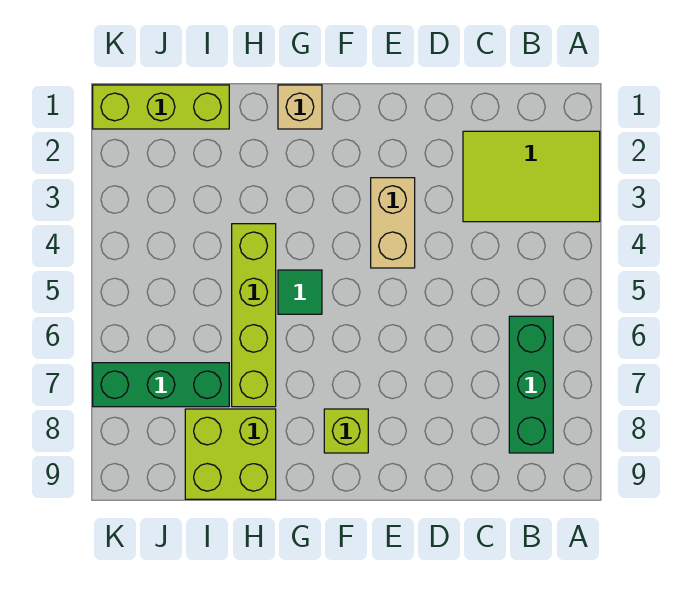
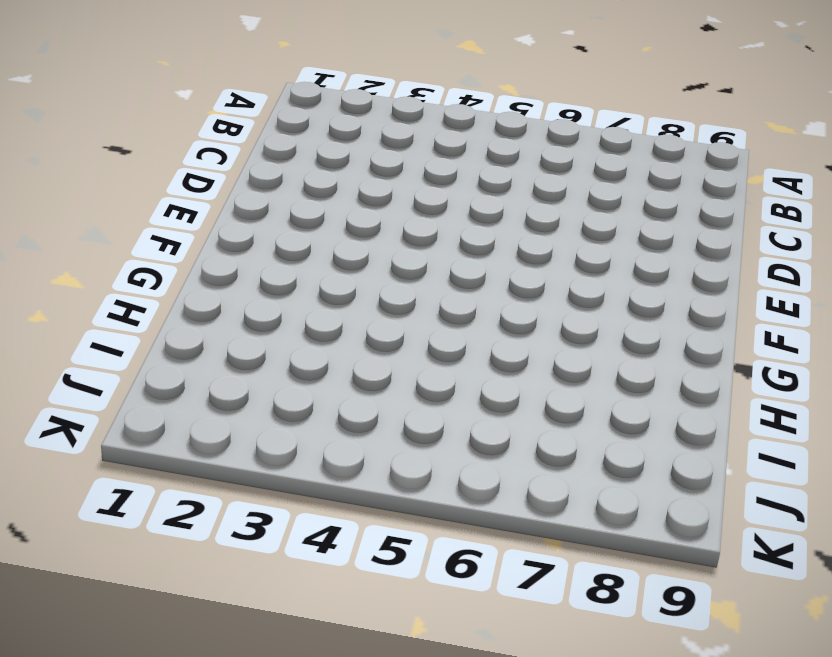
none -> lime tile A2:C3 level 1
none -> green brick B6:B8 level 1

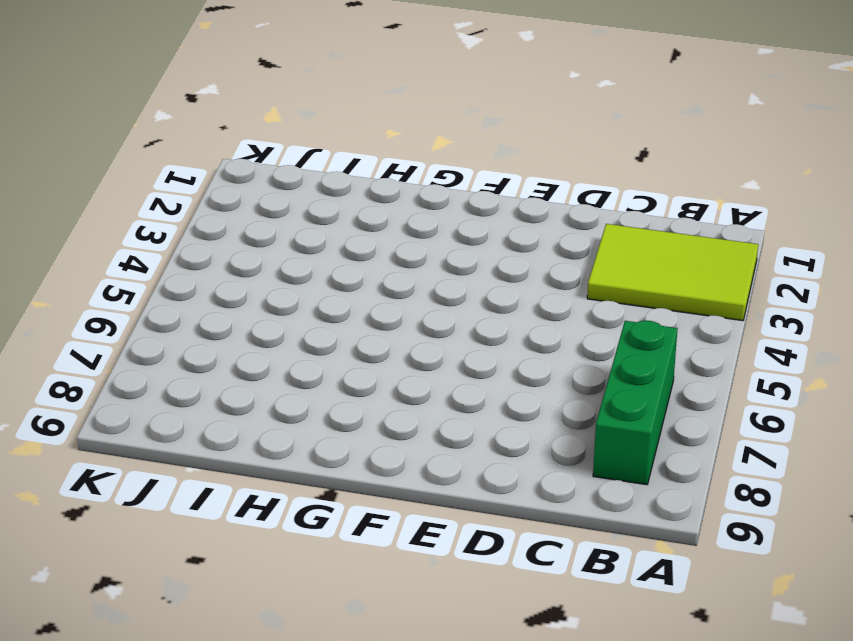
none -> tan brick E3:E4 level 1
none -> lime brick F8 level 1

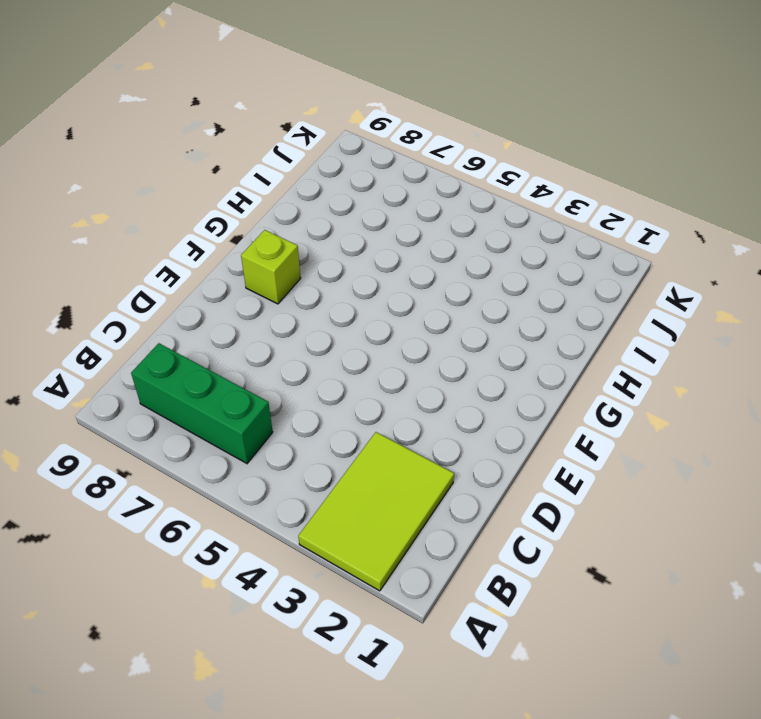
none -> tan brick E3:E4 level 1
none -> tan brick G1 level 1

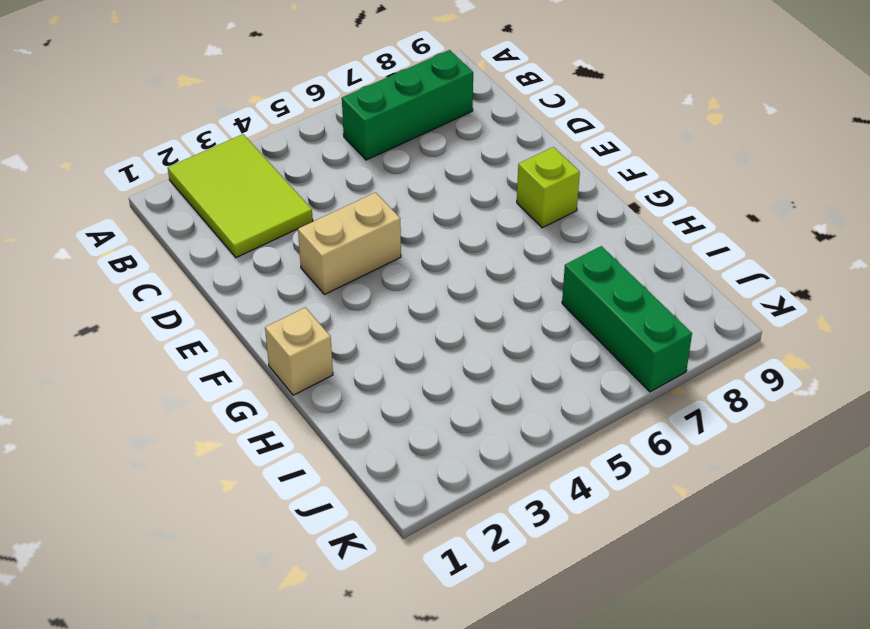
none -> green tile G5 level 1
none -> lime brick H4:H7 level 1

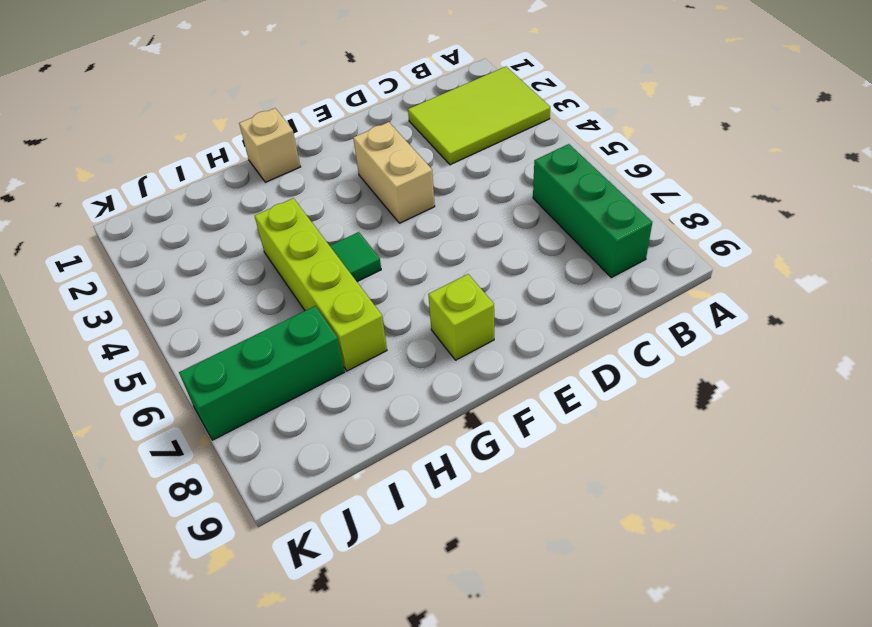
none -> lime brick H8:I9 level 1
none -> lime brick I1:K1 level 1

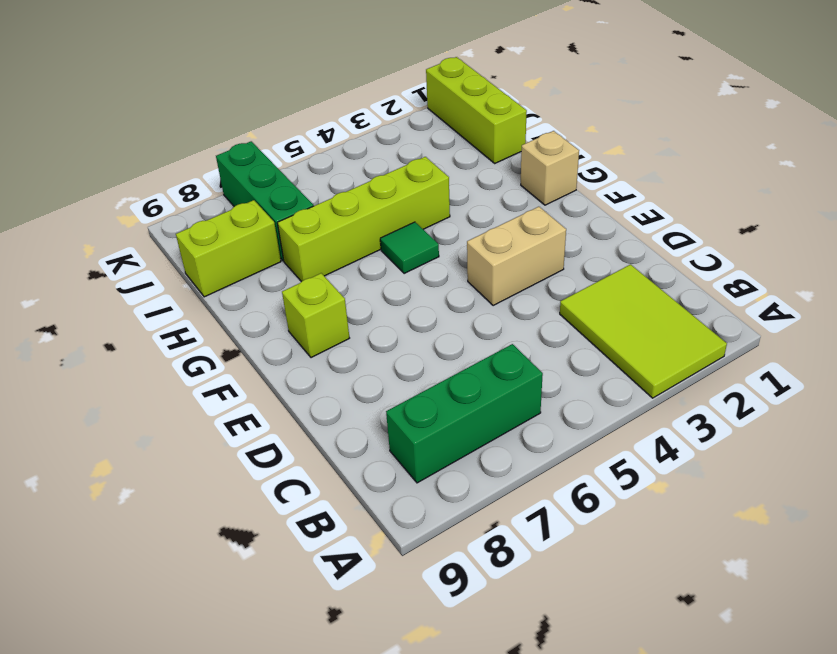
lime brick I8:I9 level 1 -> lime brick H8:I9 level 1

